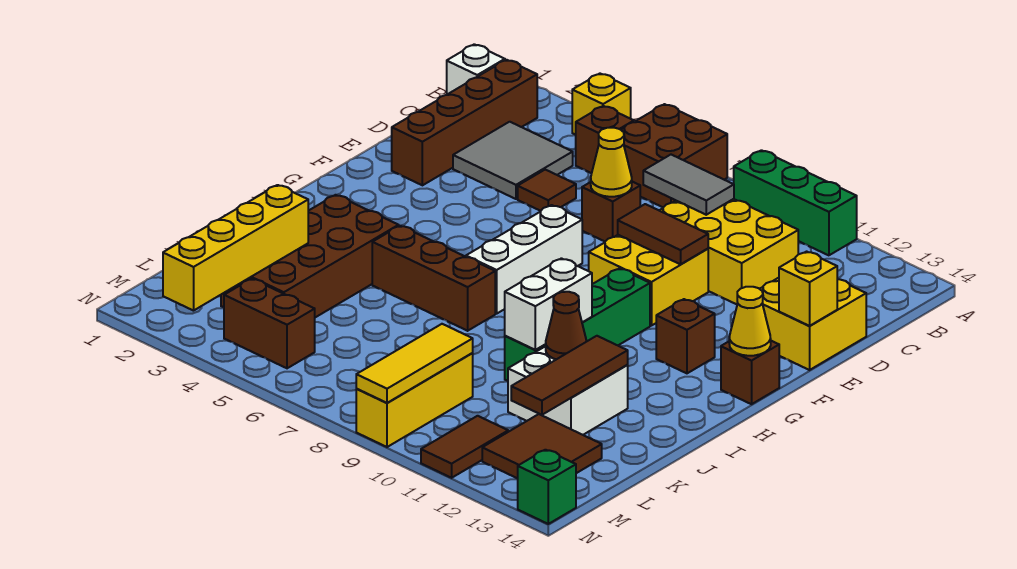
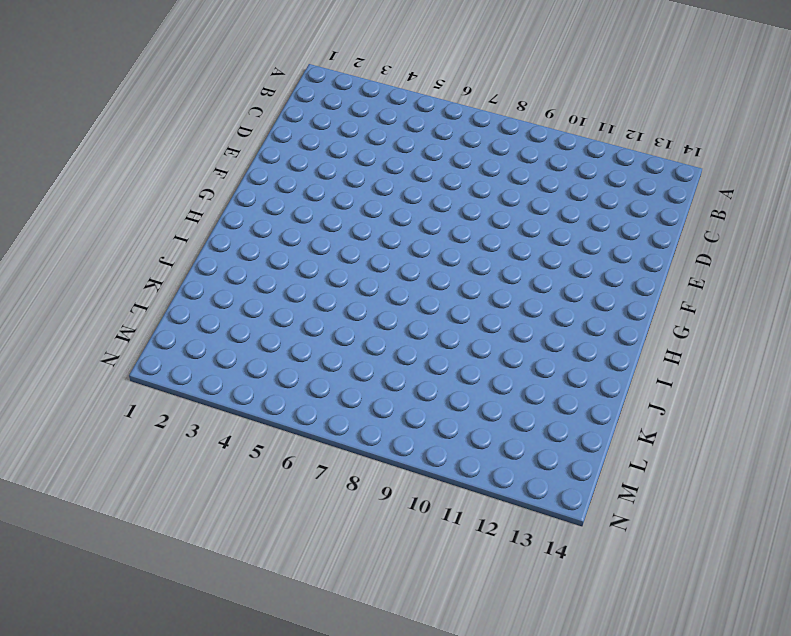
none -> yellow brick A4 level 1
none -> brown brick A6:B7 level 1
none -> green brick A9:A11 level 1
none -> white brick B1 level 1

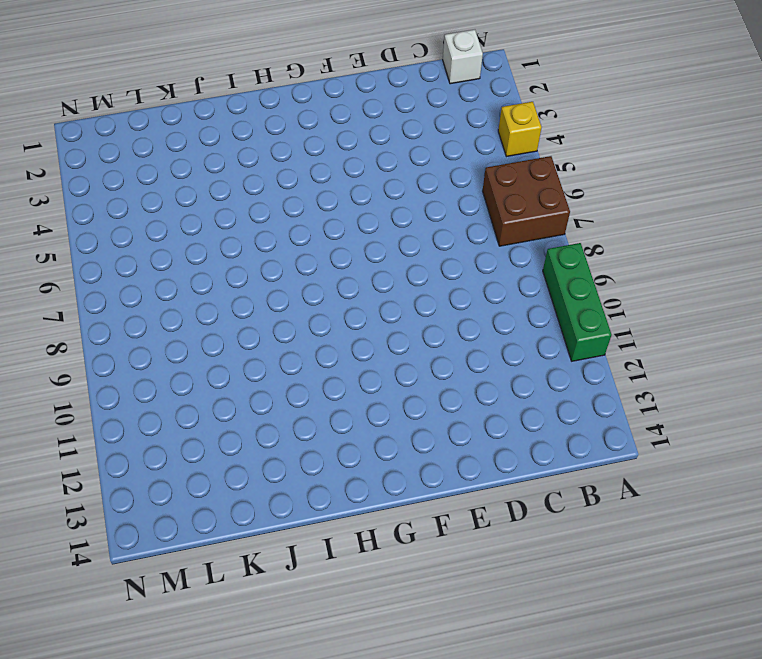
none -> brown brick B2:E2 level 1
none -> brown brick B5 level 1
none -> grey tile C3:D4 level 1
none -> yellow brick C9:D11 level 1

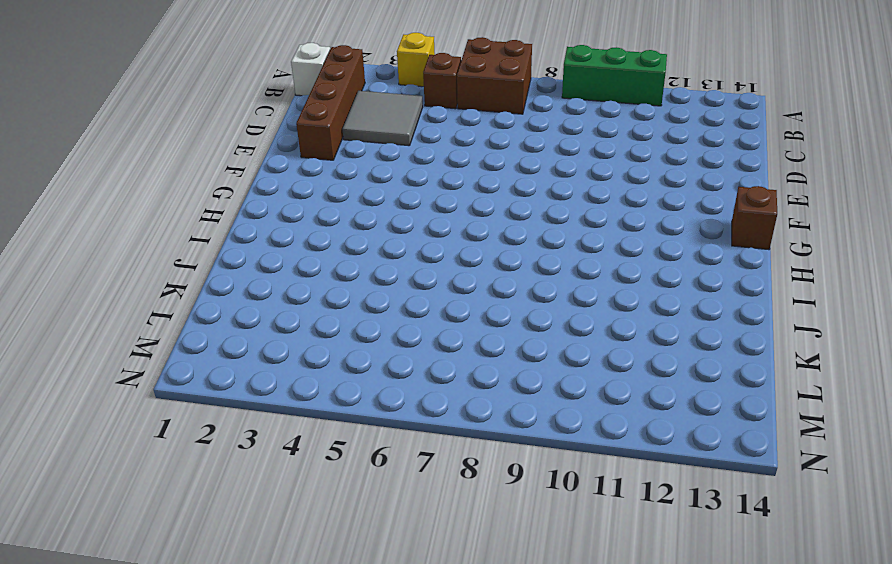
none -> yellow brick C9:D11 level 1
none -> brown tile D5 level 1
none -> brown brick D7 level 1
none -> yellow brick D13:E14 level 1

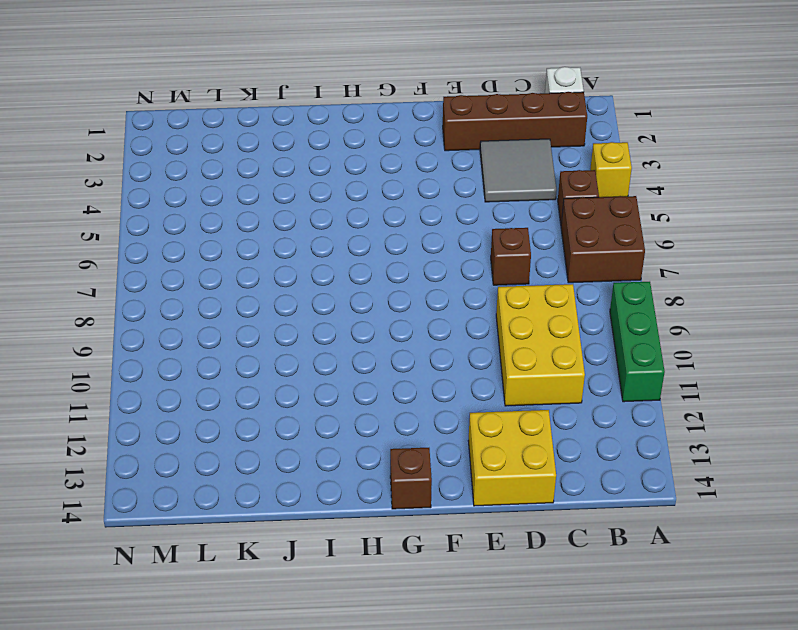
none -> brown tile D5 level 1
none -> yellow brick E9:F10 level 1
none -> white brick F7:H7 level 1
none -> green brick G10:J10 level 1

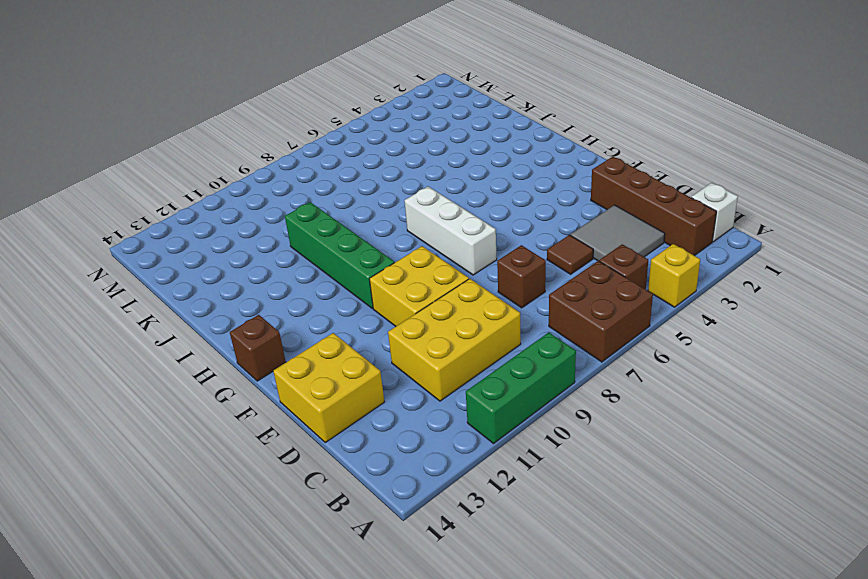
none -> brown brick G12 level 1
none -> brown brick I3:L4 level 1
none -> brown brick I5:I7 level 1
none -> white brick J11:K12 level 1

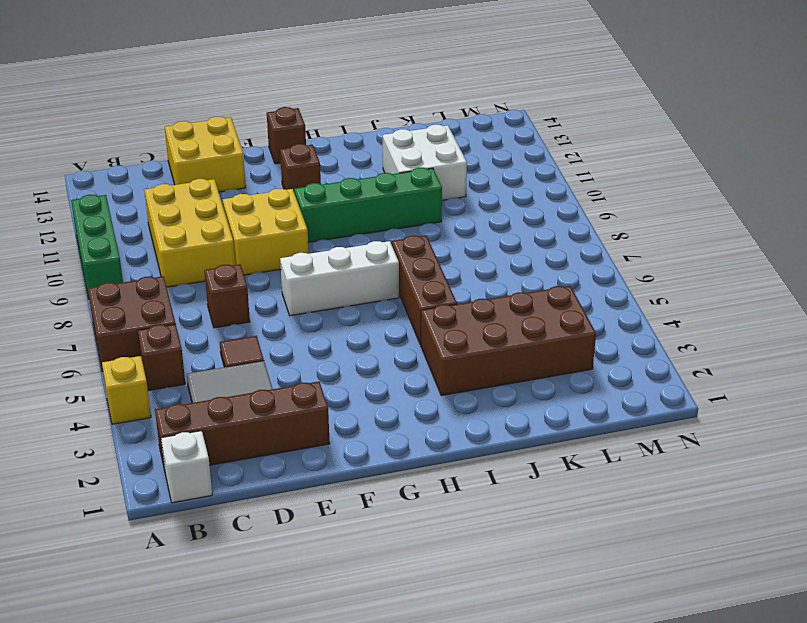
none -> yellow brick L9:N9 level 1
none -> brown tile L12:M13 level 1
none -> brown brick M4:M5 level 1
none -> brown tile M11:N11 level 1

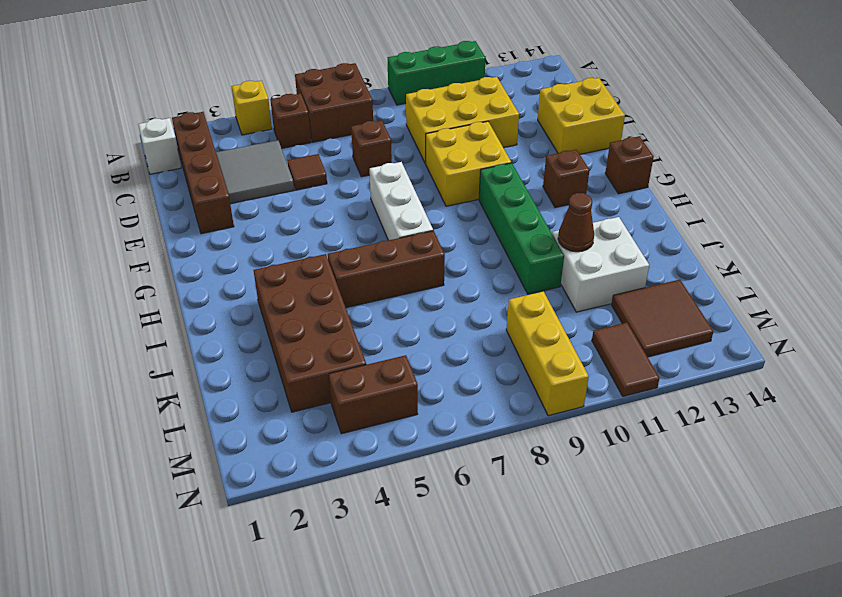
none -> green brick N14 level 1
none -> grey tile C8:C9 level 2
none -> yellow cone D7 level 2
none -> brown tile E9:E10 level 2

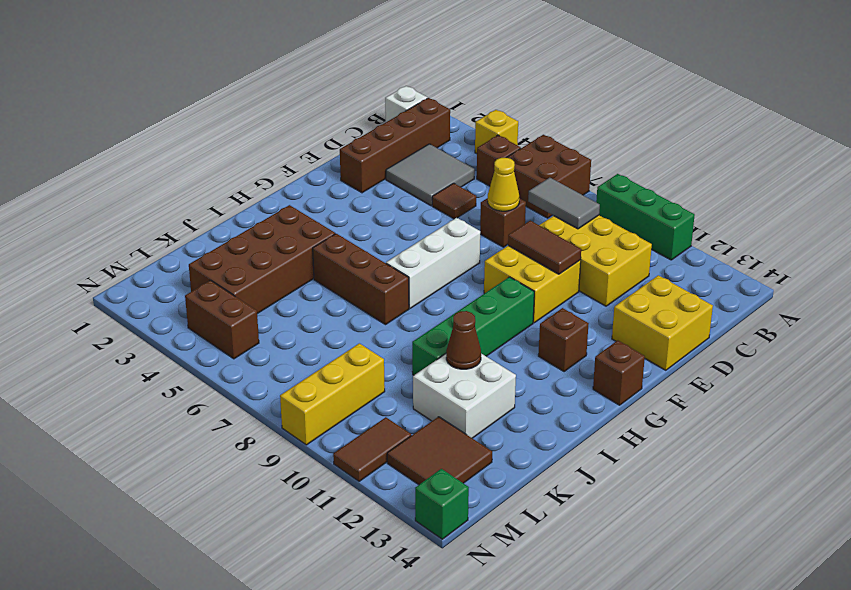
none -> yellow brick E14 level 2
none -> yellow cone G14 level 2
none -> white brick I10:J10 level 2
none -> brown tile J12:L12 level 2

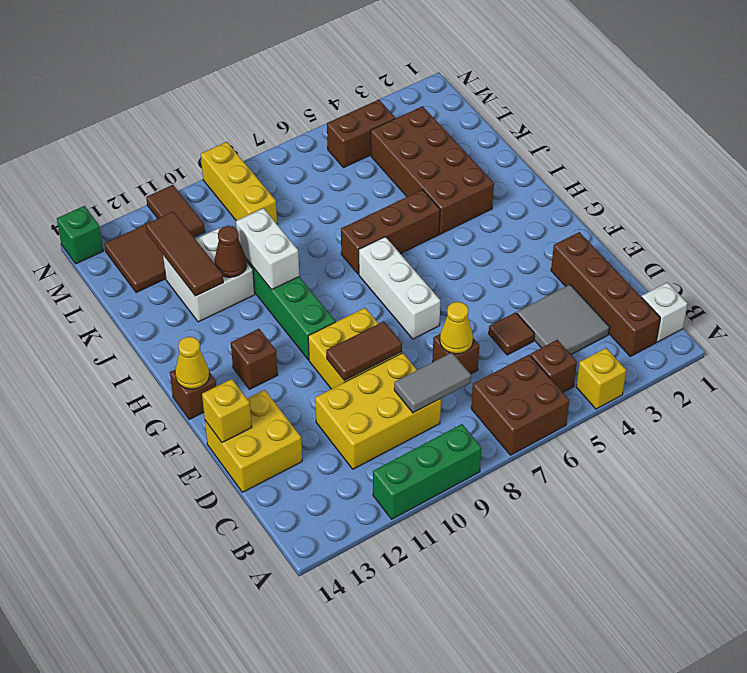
none -> yellow brick K3:N3 level 2
none -> yellow tile L9:N9 level 2

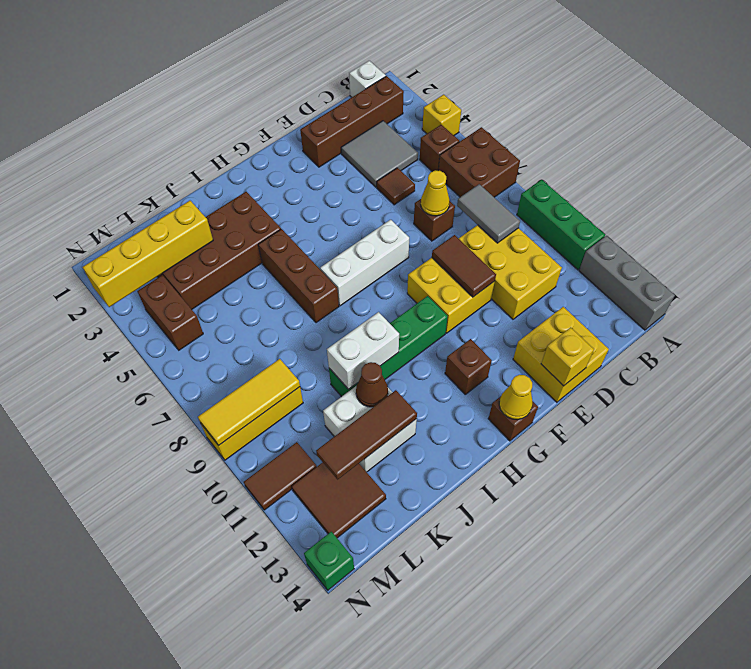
grey brick A12:A14 level 1 -> none

